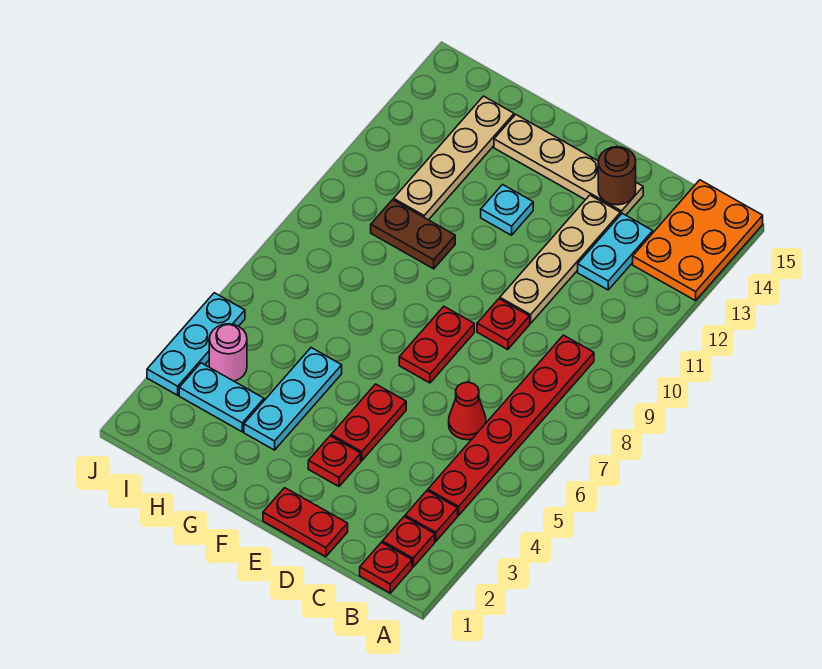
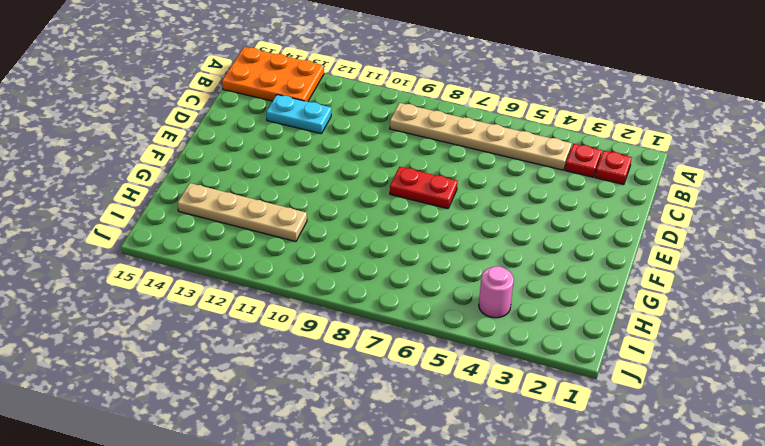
tan plate B4:B9 level 1 -> red plate B4:B9 level 1
none -> red plate B1 level 1
none -> red cone C6 level 1
none -> red plate D1:E1 level 1

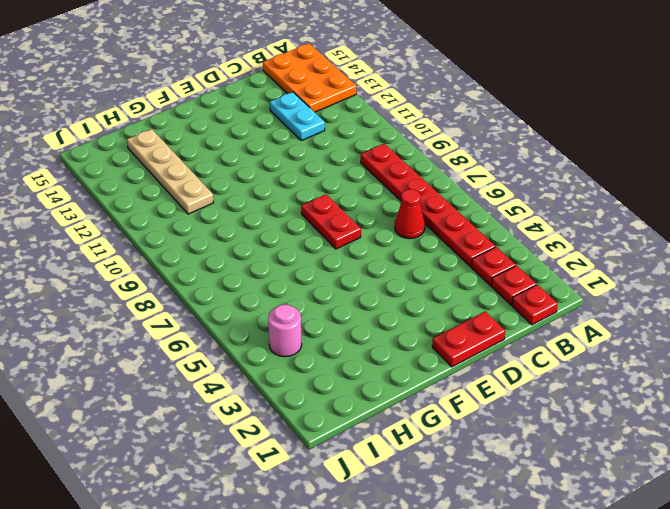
none -> red plate D9 level 1
none -> tan plate D10:D13 level 1
none -> tan plate D14:G14 level 1

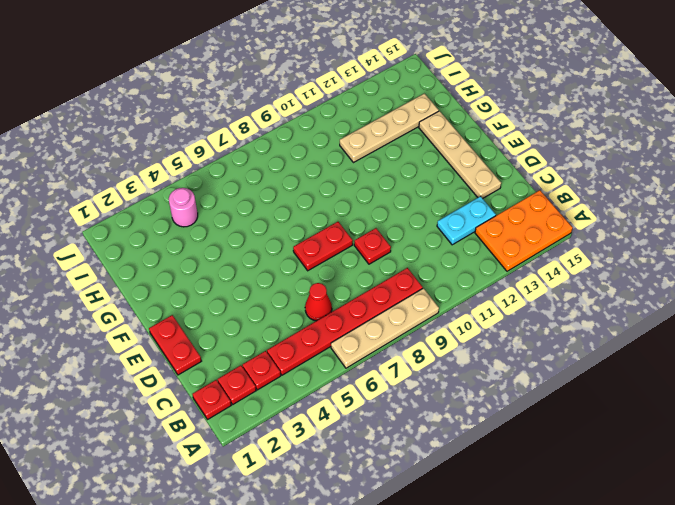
tan plate A6:A9 level 1 -> tan plate D10:D13 level 1
none -> red plate E3 level 1
none -> red plate E4:E5 level 1
none -> cyan plate F12 level 1

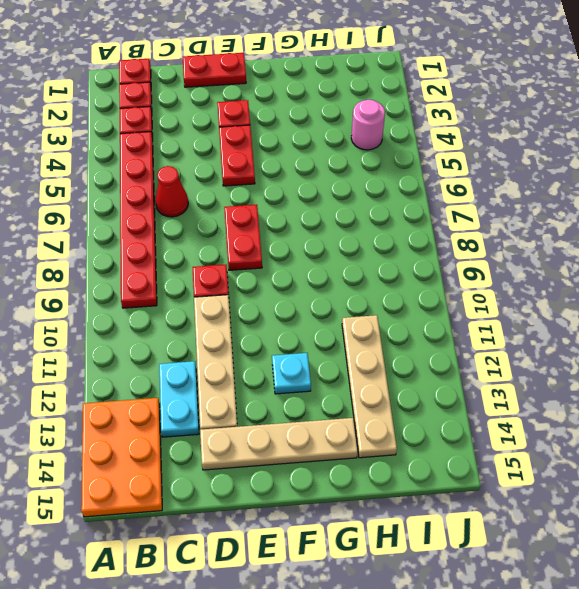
none -> cyan plate G3:G5 level 1
none -> brown plate G10:H10 level 1
none -> cyan plate H3:I3 level 1

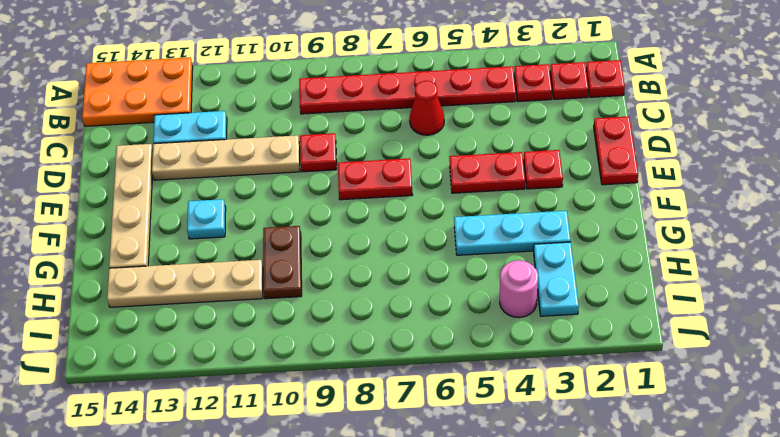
none -> cyan plate J3:J5 level 1
none -> brown round brick D14 level 2

